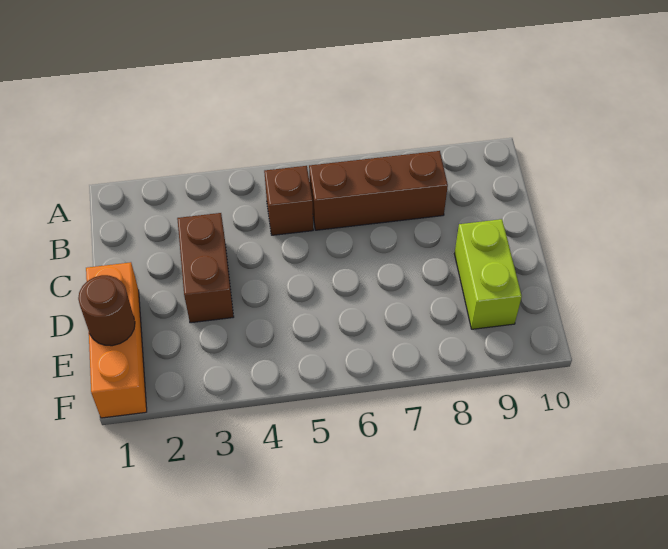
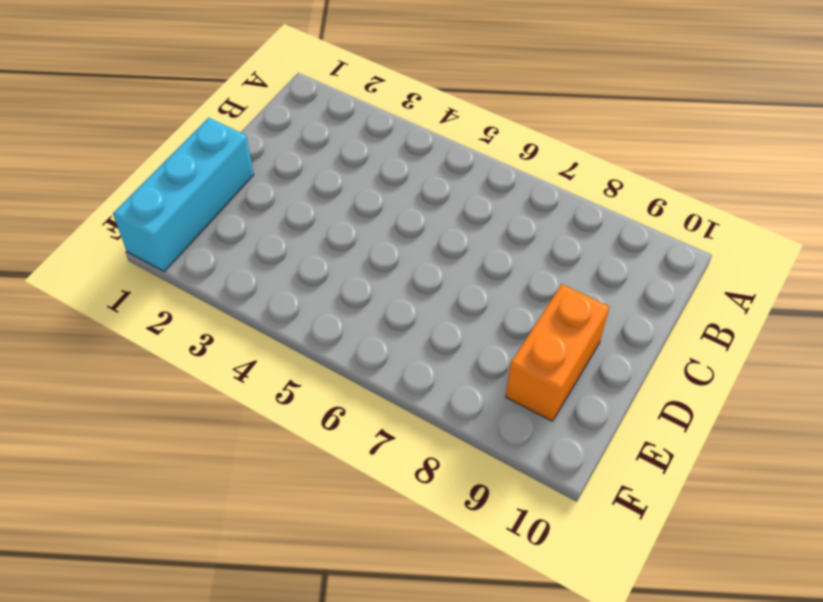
cyan brick D1:F1 level 1 -> orange brick D1:F1 level 1
orange brick D9:E9 level 1 -> lime brick D9:E9 level 1
none -> brown brick B5 level 1
none -> brown brick B6:B8 level 1

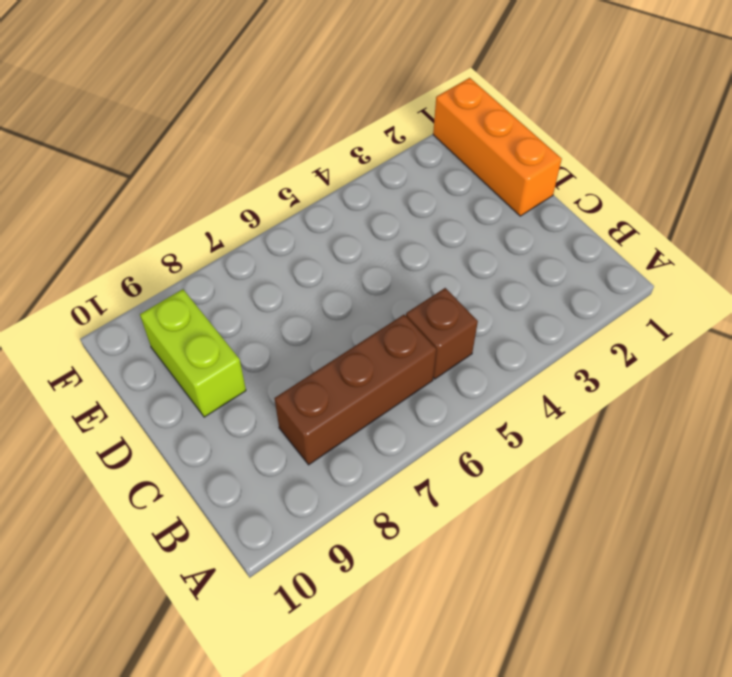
none -> brown brick C3:D3 level 1
none -> brown round brick E1 level 2

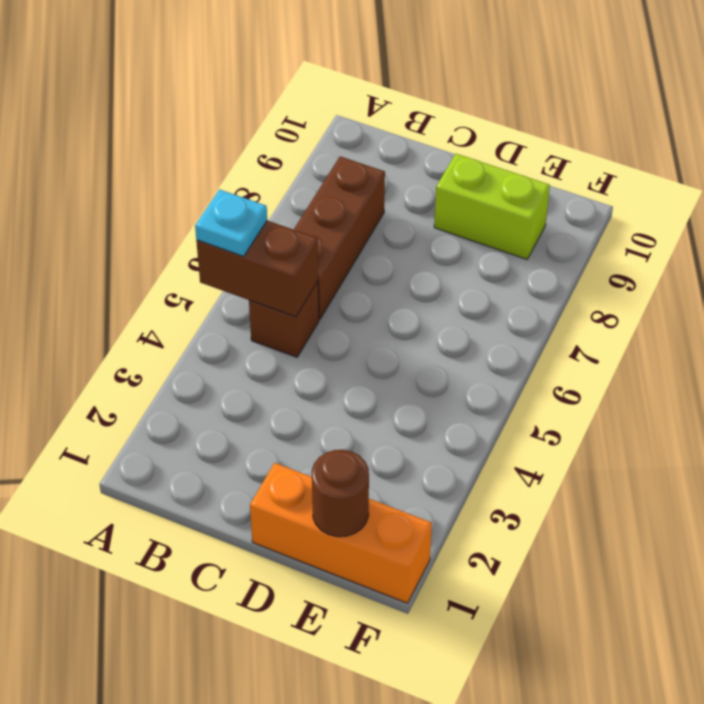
brown brick A5:B5 level 2 -> brown brick C3:D3 level 1
cyan plate A5 level 3 -> none

